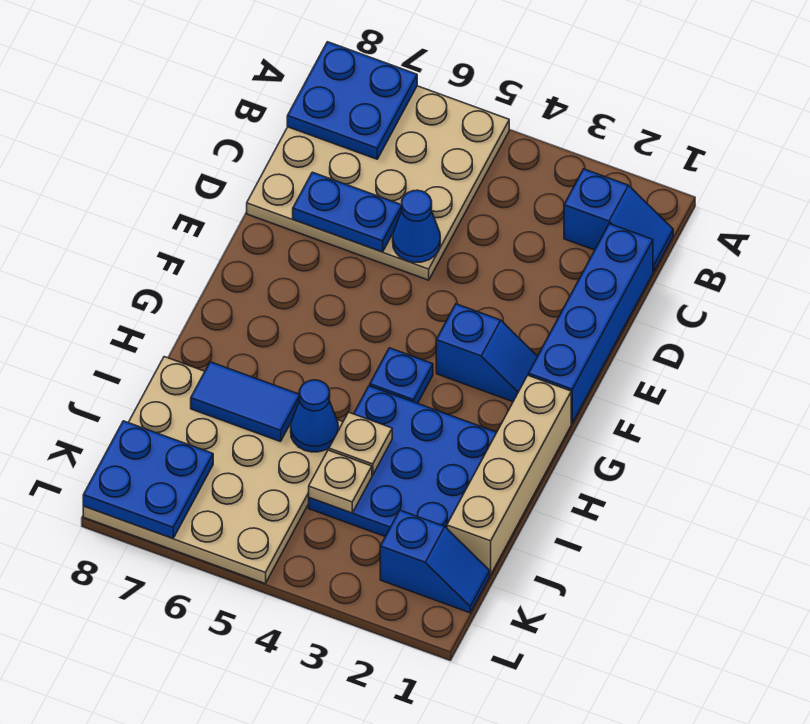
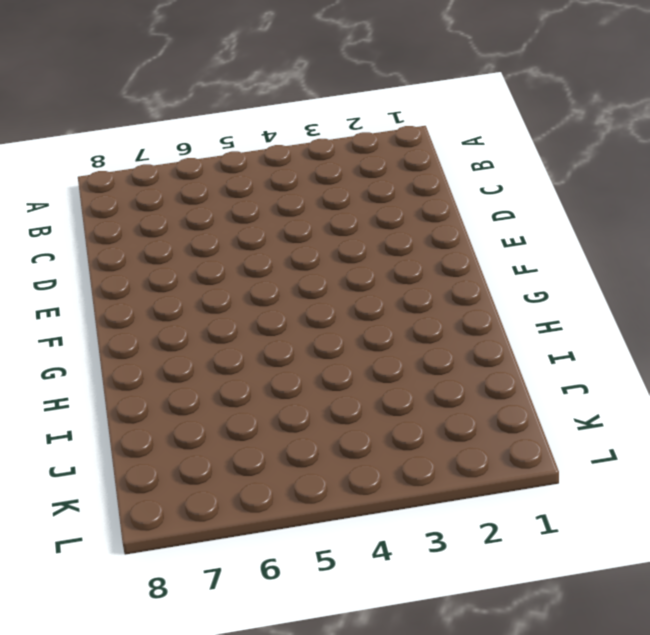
none -> tan plate A5:D8 level 1
none -> blue slope B1:B2 level 1 top 2
none -> blue brick C1:F1 level 1

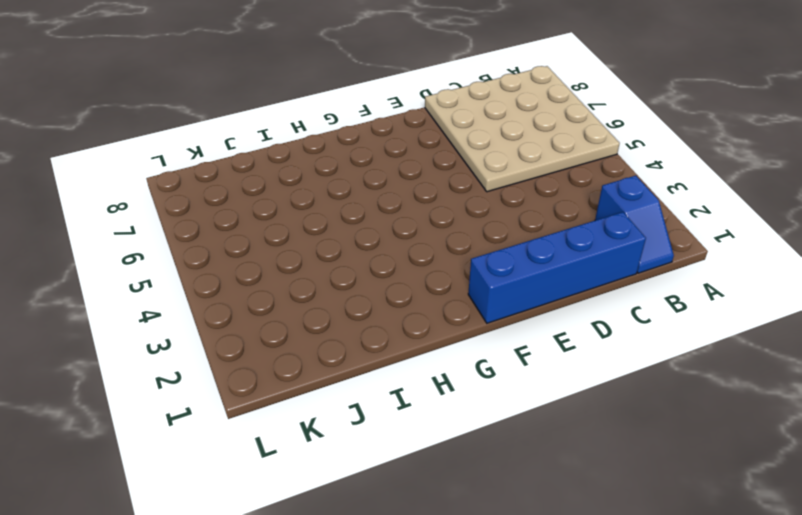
none -> blue slope F2:F3 level 1 top 3
none -> tan brick G1:J1 level 1
none -> blue plate G4 level 1

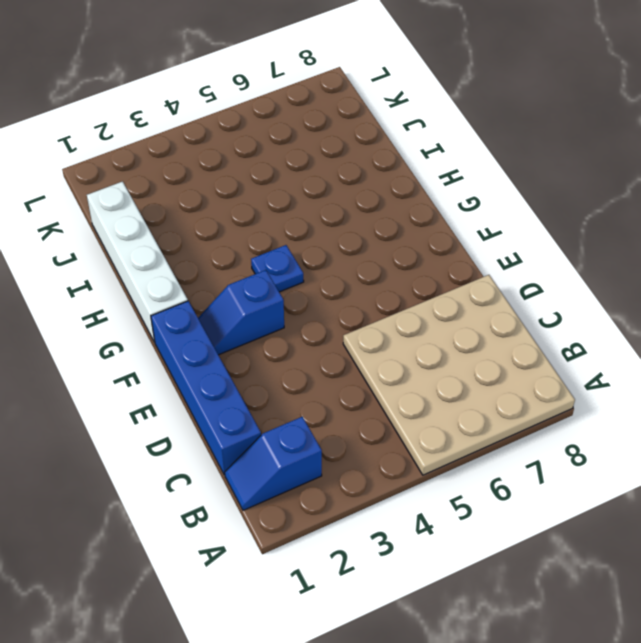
white brick G1:J1 level 1 -> tan brick G1:J1 level 1
none -> blue plate H2:J4 level 1
none -> tan plate I5:L8 level 1
none -> blue slope K1:K2 level 1 top 2

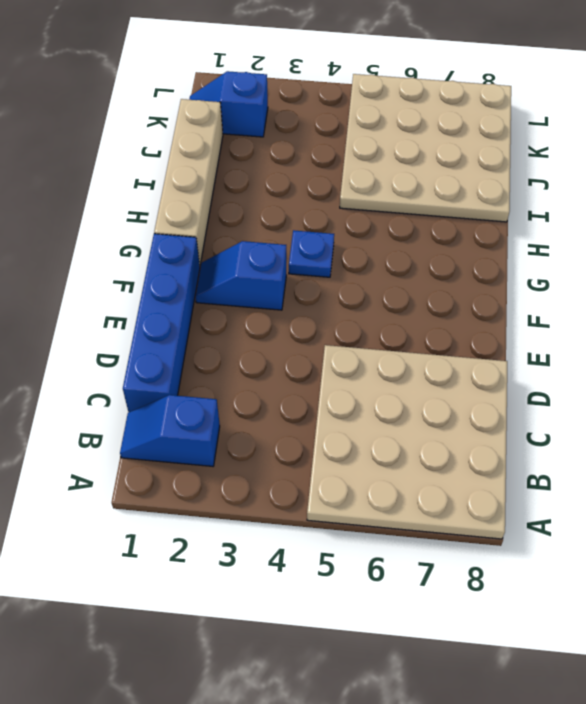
none -> blue plate H2:J4 level 1
none -> blue plate A7:B8 level 2
none -> blue cone D5 level 2

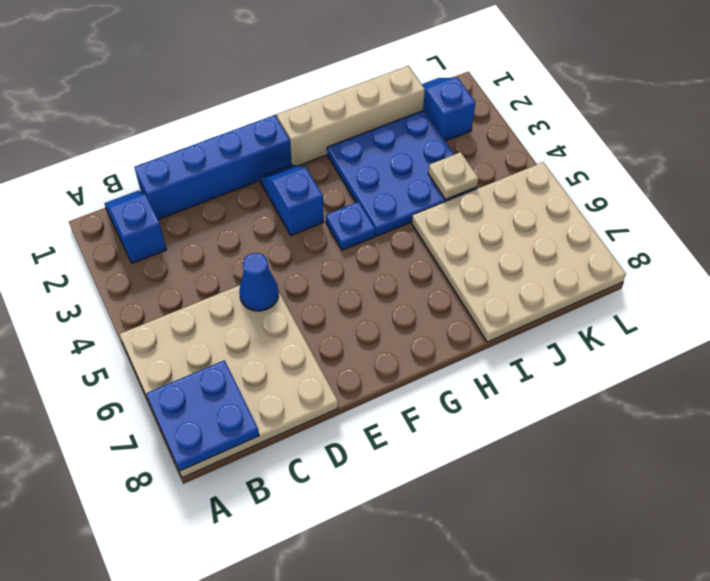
none -> blue plate D6:D7 level 2
none -> tan plate I4 level 2
none -> blue cone I5 level 2

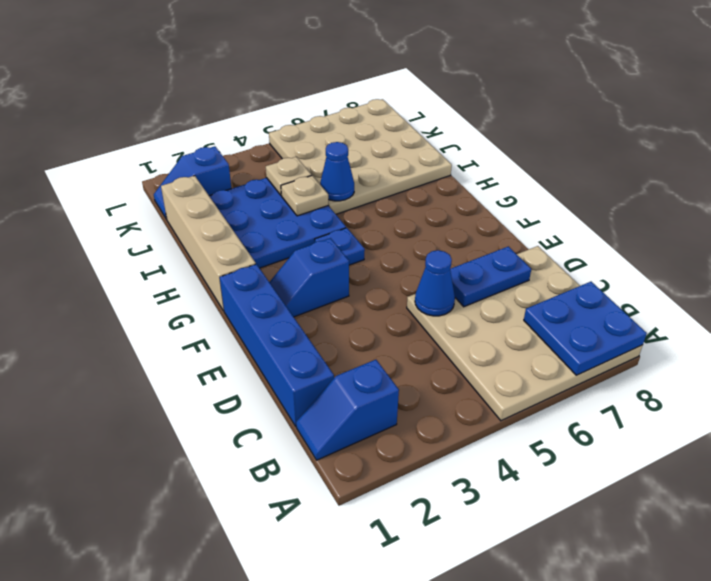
none -> blue tile I6:I7 level 2
none -> blue plate K7:L8 level 2

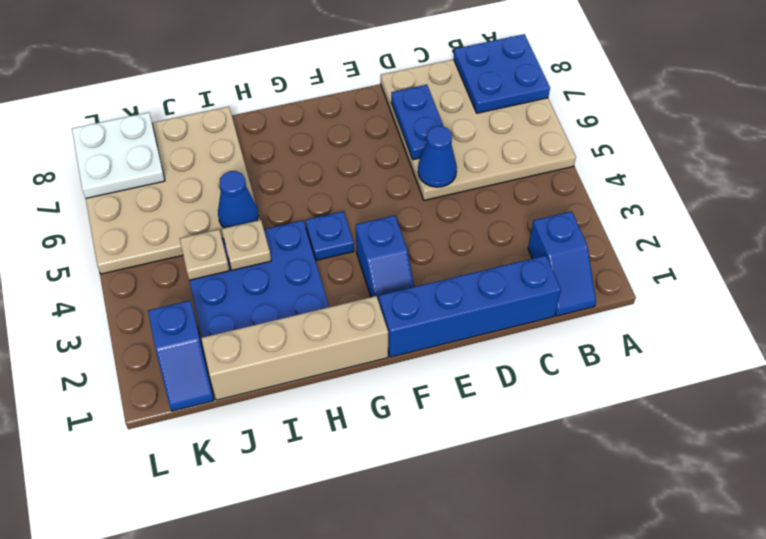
white plate K7:L8 level 2 -> blue plate K7:L8 level 2
none -> blue tile I6:I7 level 2

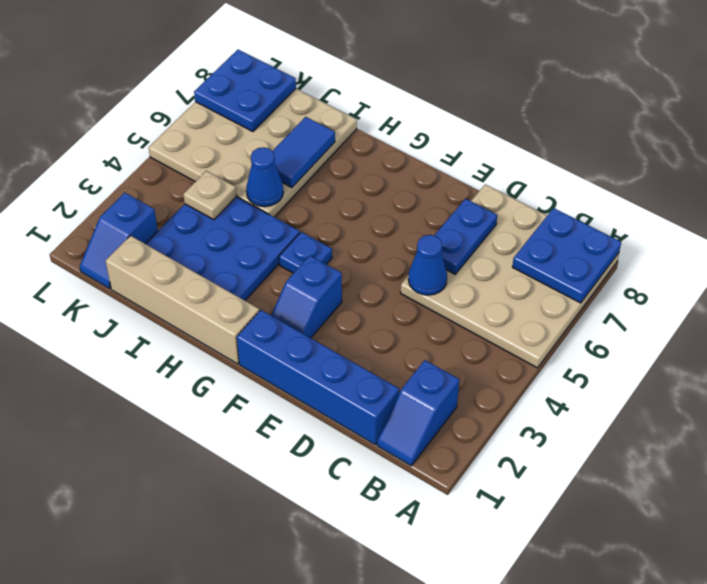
none -> tan plate I4 level 2

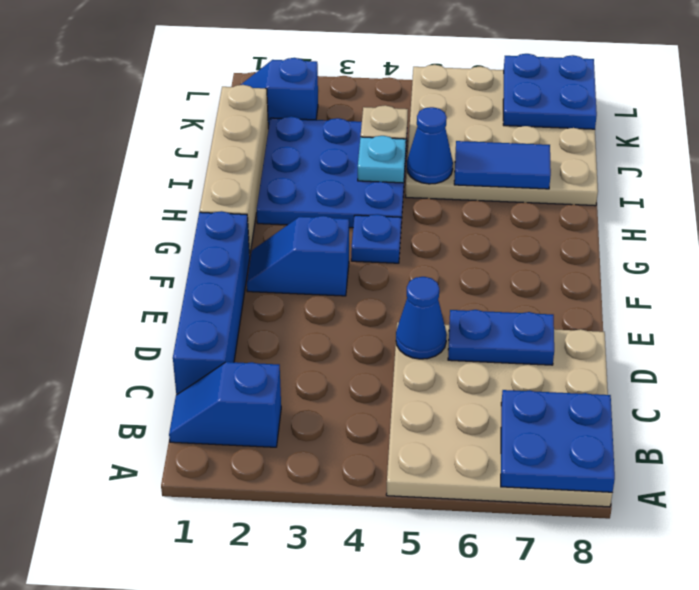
cyan plate I4 level 2 -> tan plate I4 level 2

